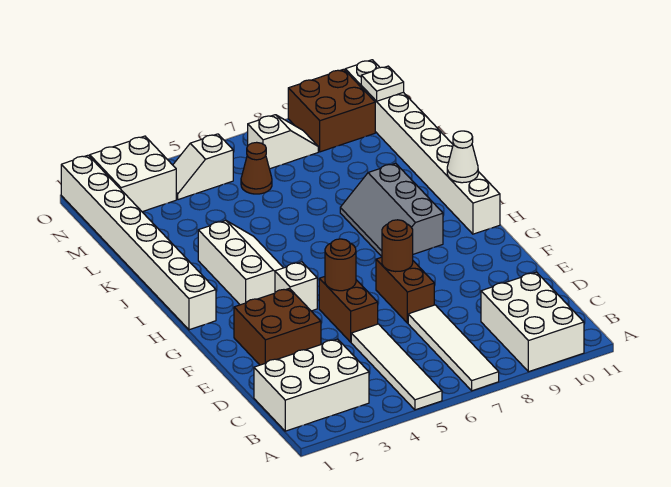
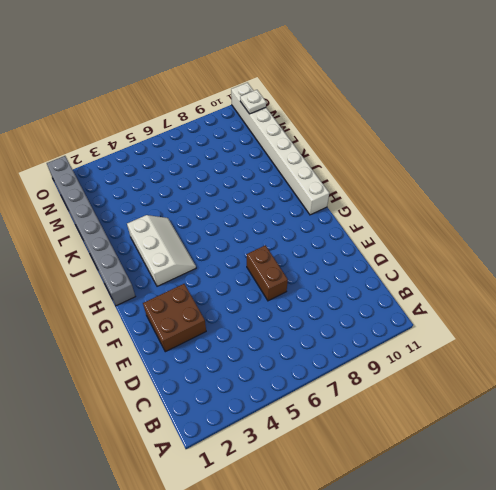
grey brick H1:O1 level 1 -> white brick H1:O1 level 1
none -> white tile A5:D5 level 1
none -> white tile A7:D7 level 1
none -> white brick A9:C10 level 1

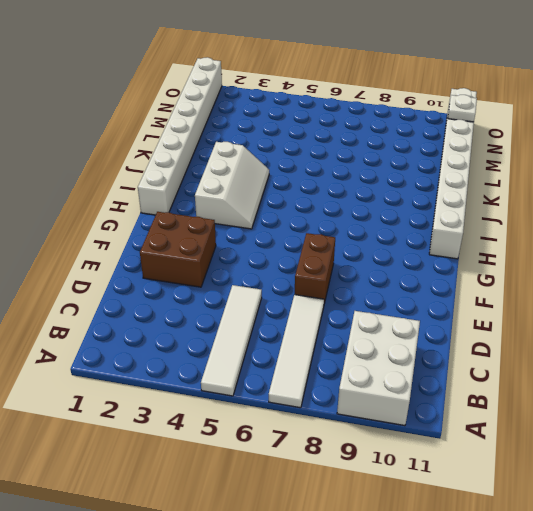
none -> white brick B1:C3 level 1
none -> brown brick E5:F5 level 1
none -> white brick G4 level 1

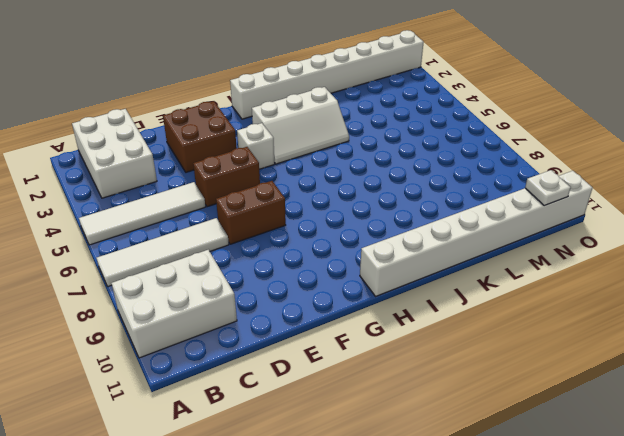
none -> grey slope H8:J9 level 1 top 9
none -> brown cone M6 level 1
none -> white brick N2:O3 level 1

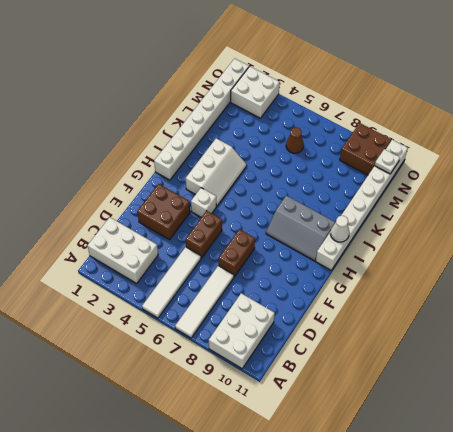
grey slope H8:I10 level 1 top I -> grey slope H8:J9 level 1 top 9
none -> white slope N4:N5 level 1 top 5
none -> white slope N7:N8 level 1 top 7
none -> brown round brick F5 level 2

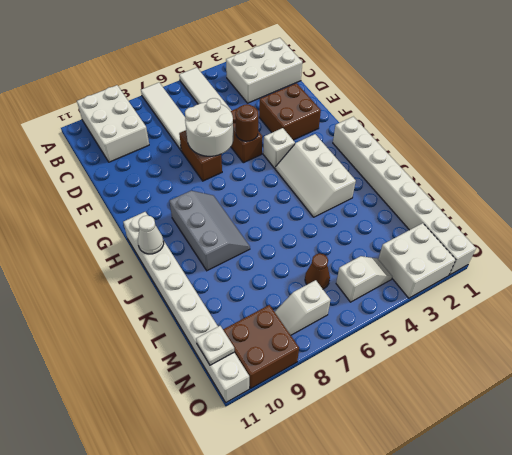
white round brick E6:F7 level 2 -> brown round brick F7 level 2

